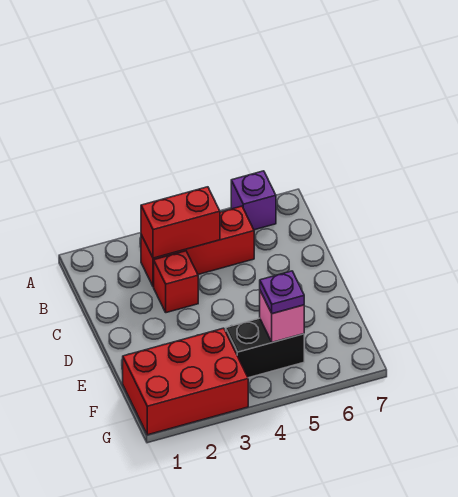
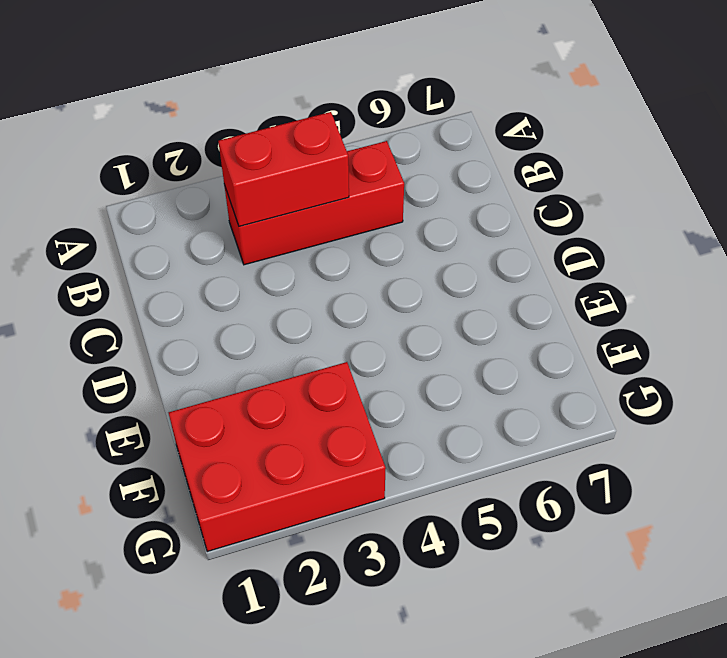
none -> purple brick A6 level 1
none -> red brick C3 level 1

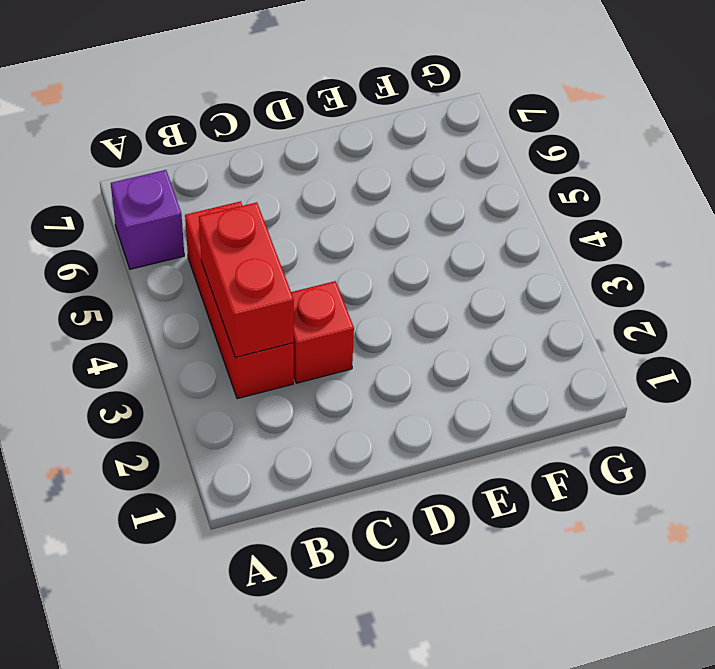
none -> red brick F1:G3 level 1
none -> black brick F4:F5 level 1

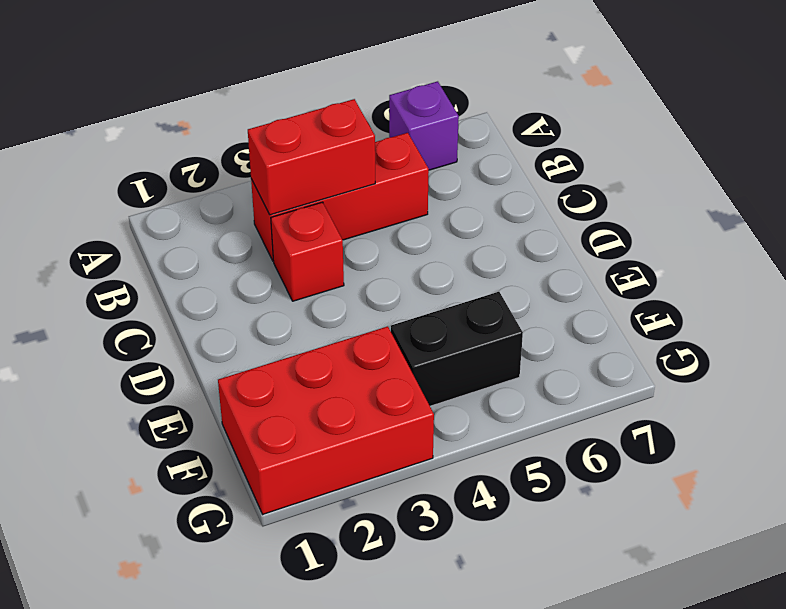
none -> pink brick F5 level 2
none -> purple plate F5 level 3

